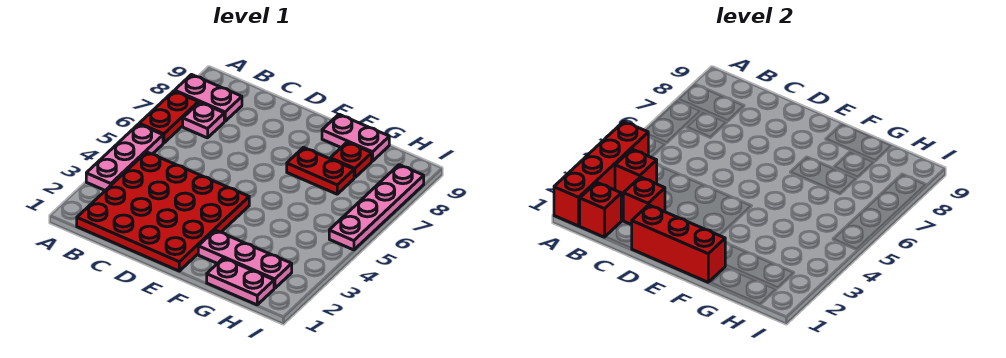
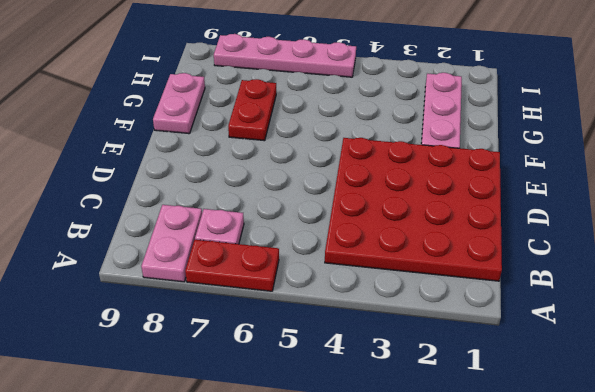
none -> pink plate A3:A5 level 1
none -> pink plate G1:H1 level 1
none -> red plate G8 level 1

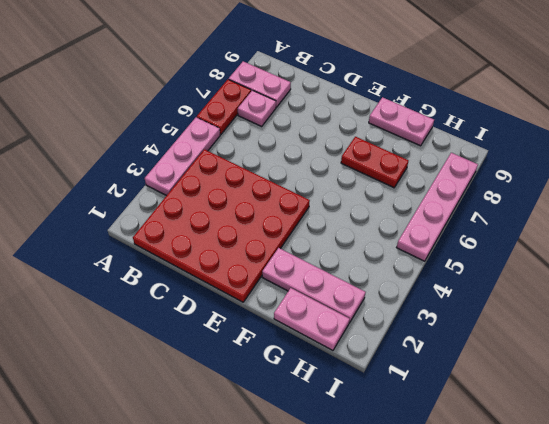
none -> red plate G8 level 1
none -> red brick A1:A4 level 2
none -> red brick B1 level 2

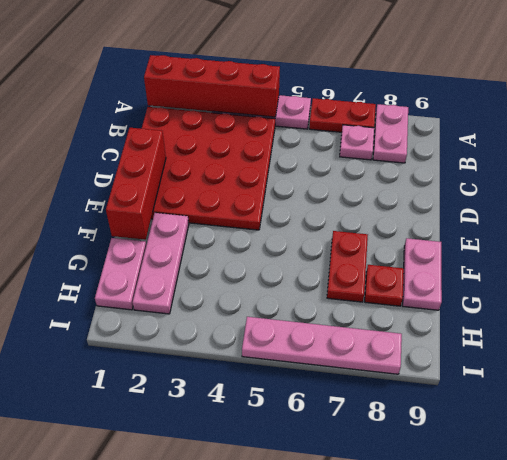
none -> red brick B1 level 2
none -> red brick B3 level 2
none -> red brick C2 level 2

